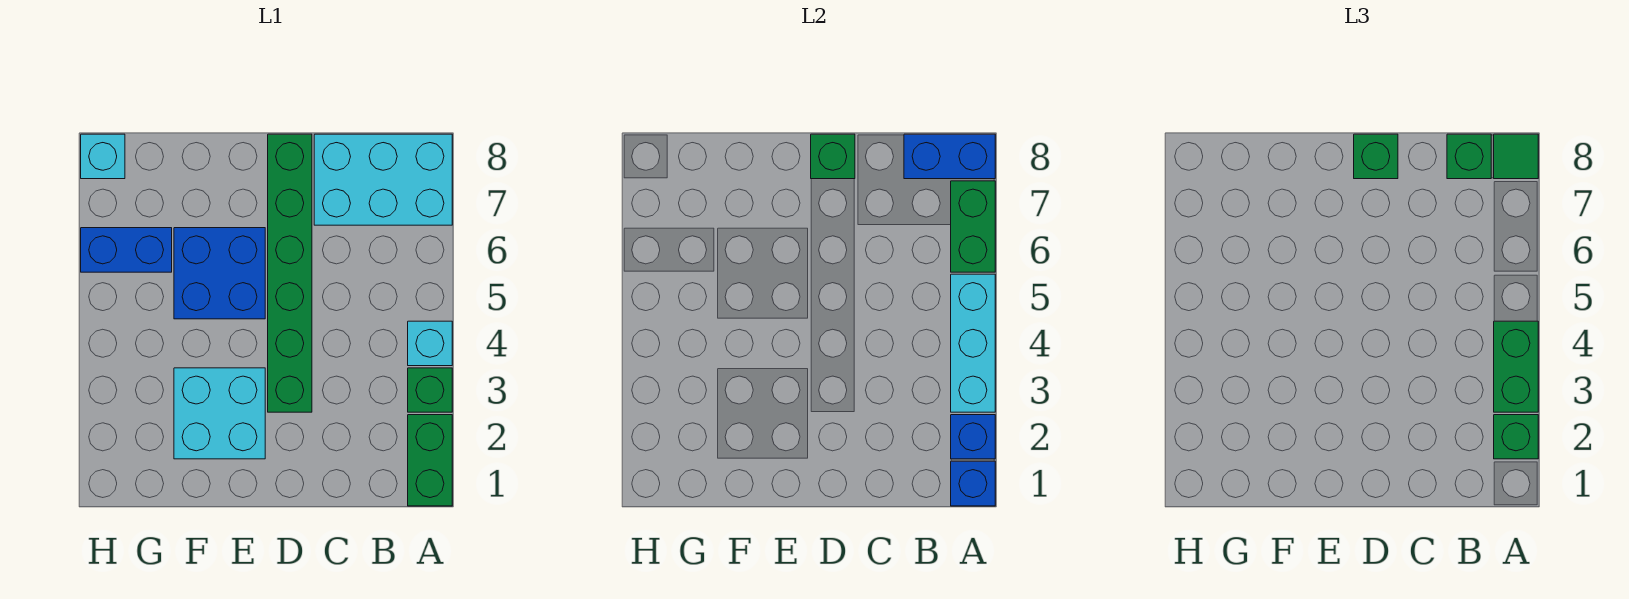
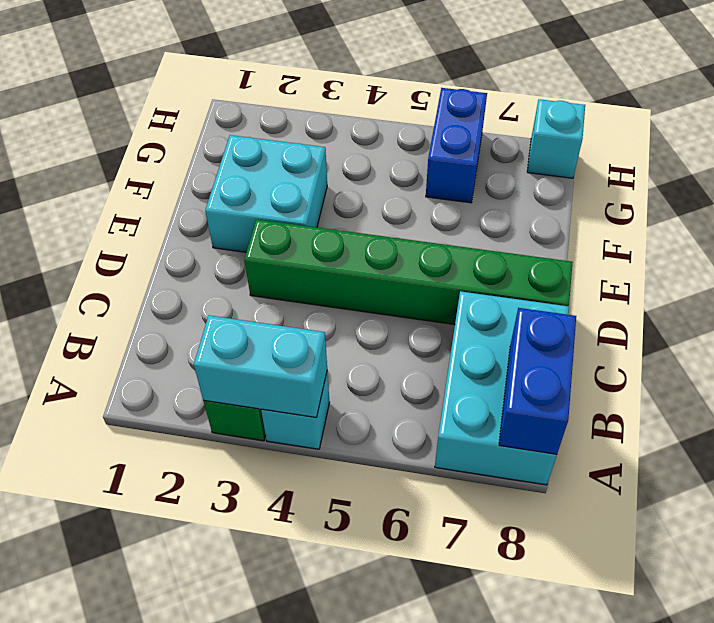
cyan brick A3:A4 level 2 -> cyan brick A3:A5 level 2
none -> green brick A1:A2 level 1
none -> blue brick E5:F6 level 1
none -> blue brick A1 level 2

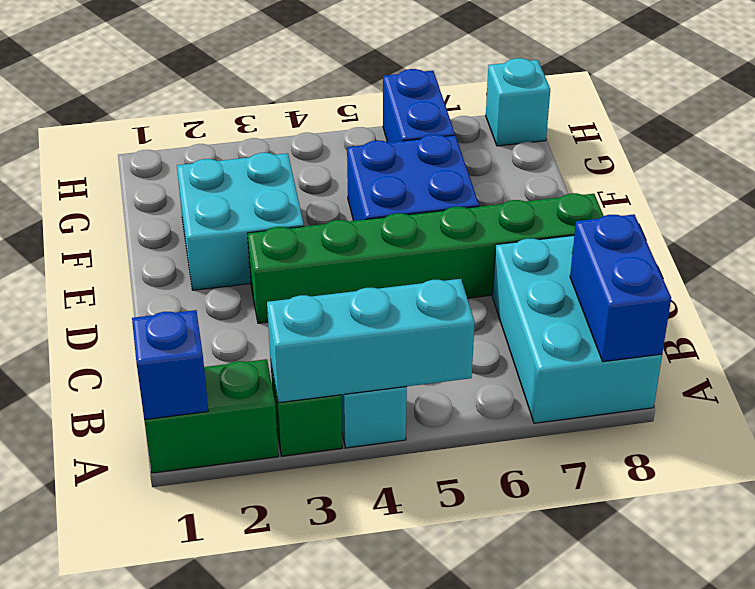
none -> blue brick A2 level 2
none -> green brick A6:A7 level 2
none -> green brick D8 level 2

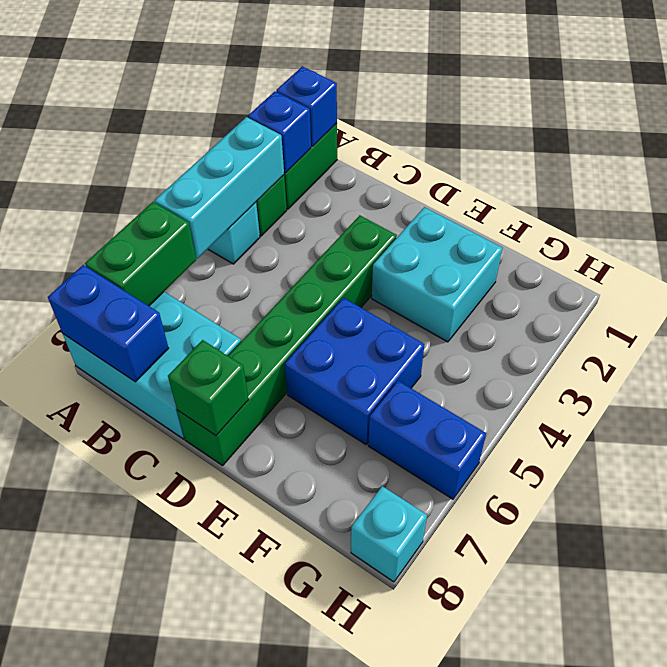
none -> green brick A2 level 3
none -> green brick A3:A4 level 3
none -> green tile A8 level 3

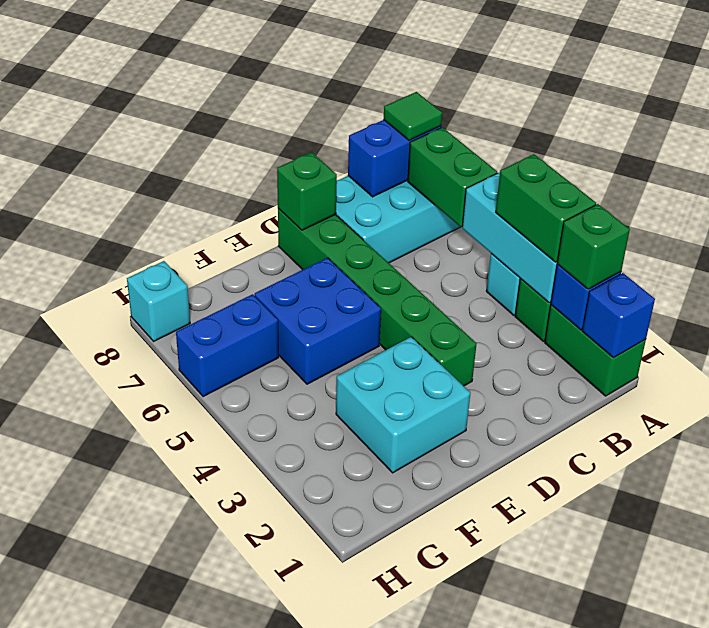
none -> green brick B8 level 3
none -> green brick D8 level 3

